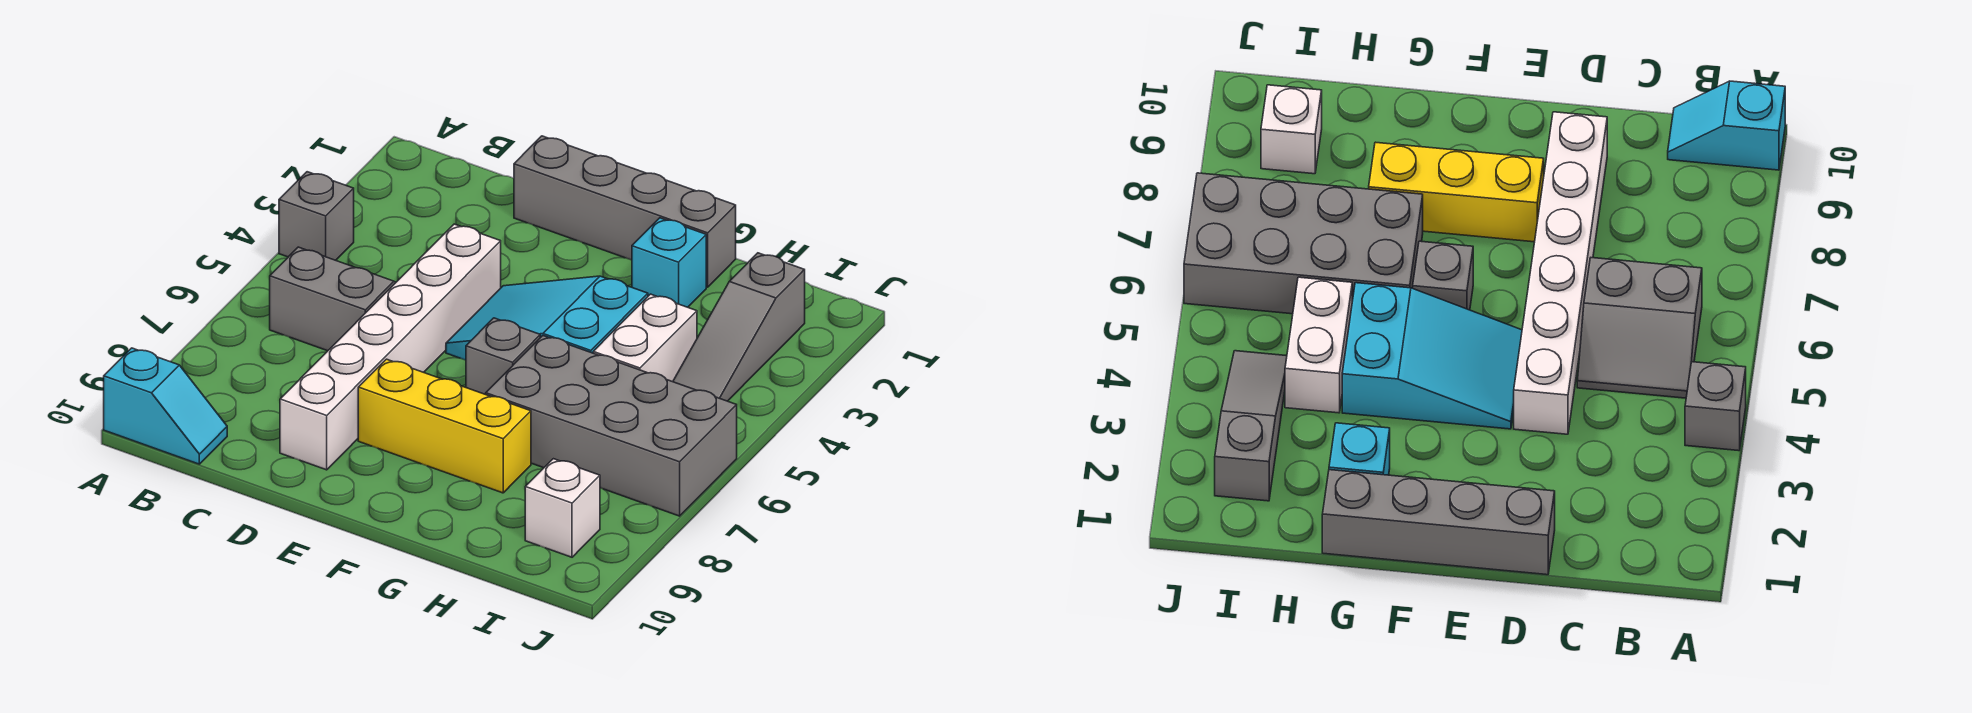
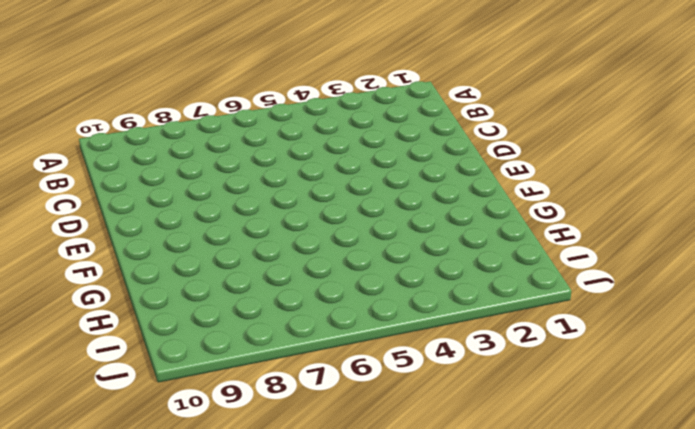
none -> grey brick A4 level 1
none -> cyan slope A10:B10 level 1 top A
none -> grey slope B5:C6 level 1 top 6

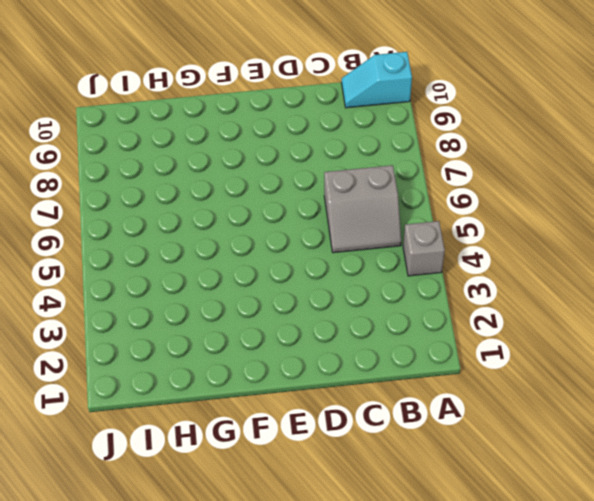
none -> grey brick D1:G1 level 1
none -> white brick D4:D9 level 1
none -> cyan slope E4:G5 level 1 top G

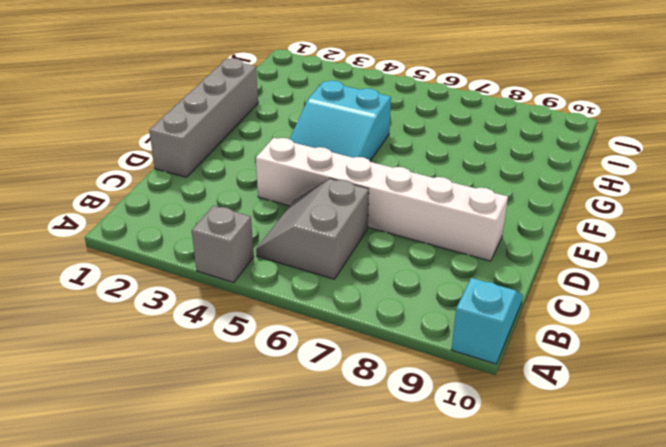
none -> yellow brick E8:G8 level 1
none -> grey brick F6 level 1
none -> cyan brick G2 level 1

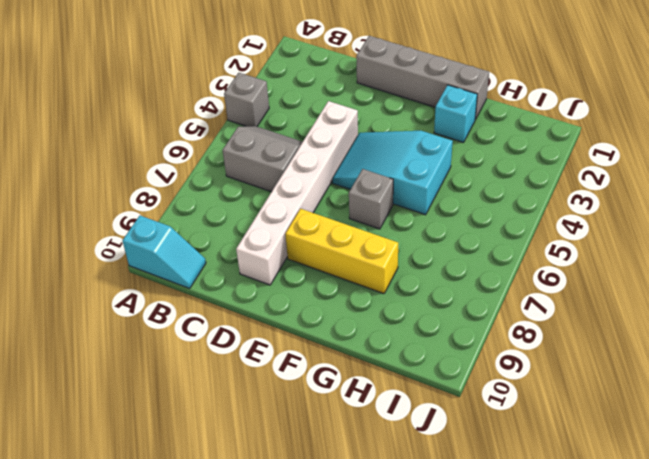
none -> grey brick G6:J7 level 1
none -> white brick H4:H5 level 1
none -> grey slope I2:I4 level 1 top 2

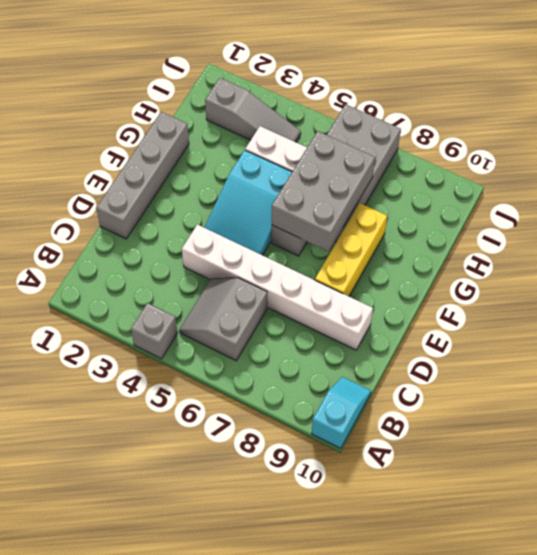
grey brick F6:H7 level 2 -> none
none -> cyan brick G2 level 1
none -> white brick I9 level 1

